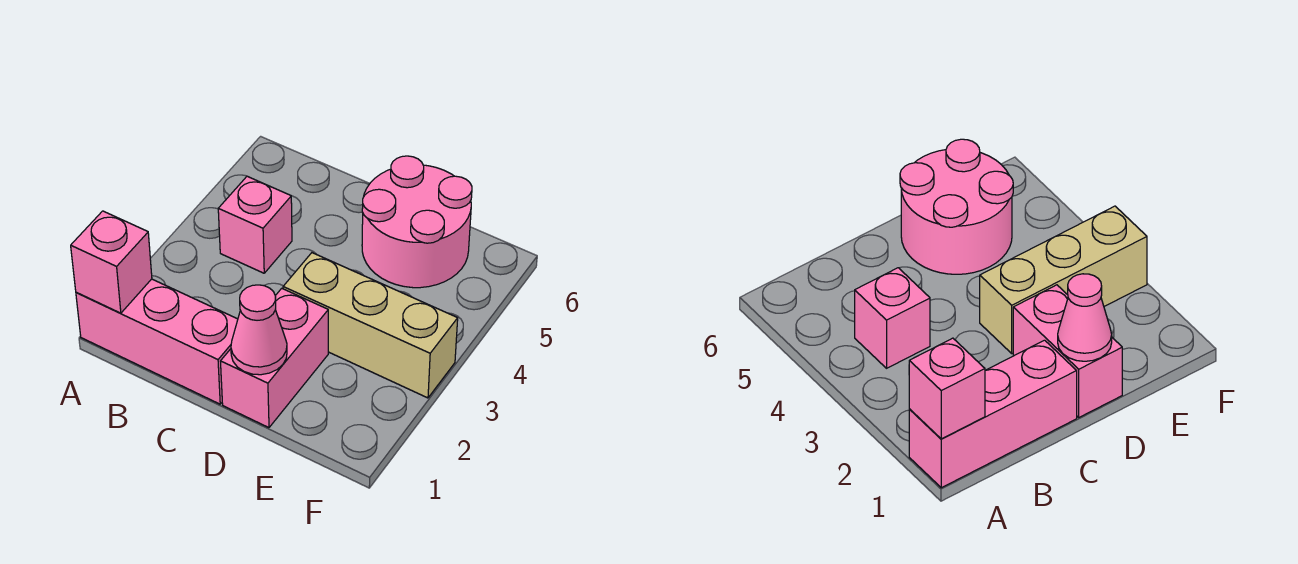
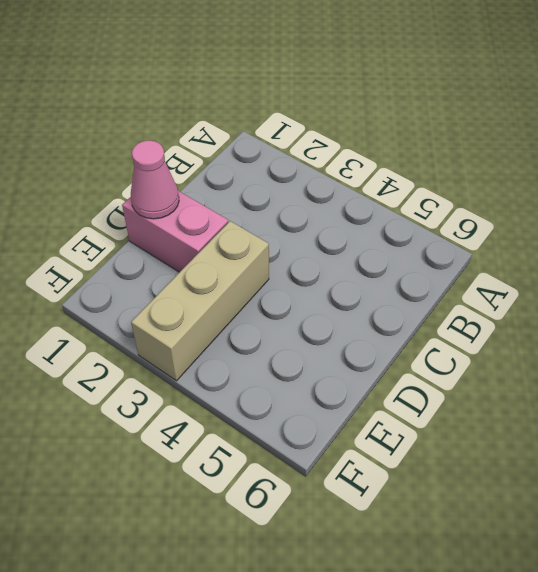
none -> pink brick A1:C1 level 1
none -> pink brick B4 level 1

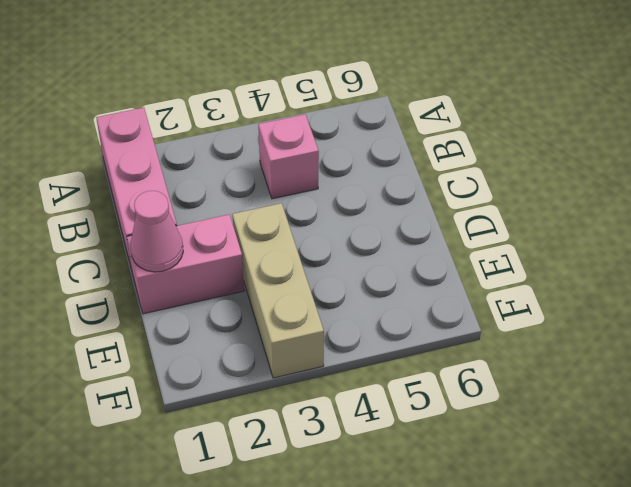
none -> pink round brick D5:E6 level 1
none -> pink brick A1 level 2

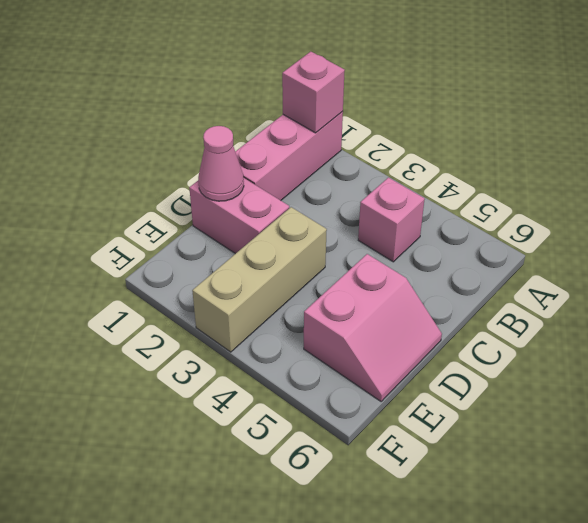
pink slope D5:E6 level 1 top 5 -> pink round brick D5:E6 level 1

